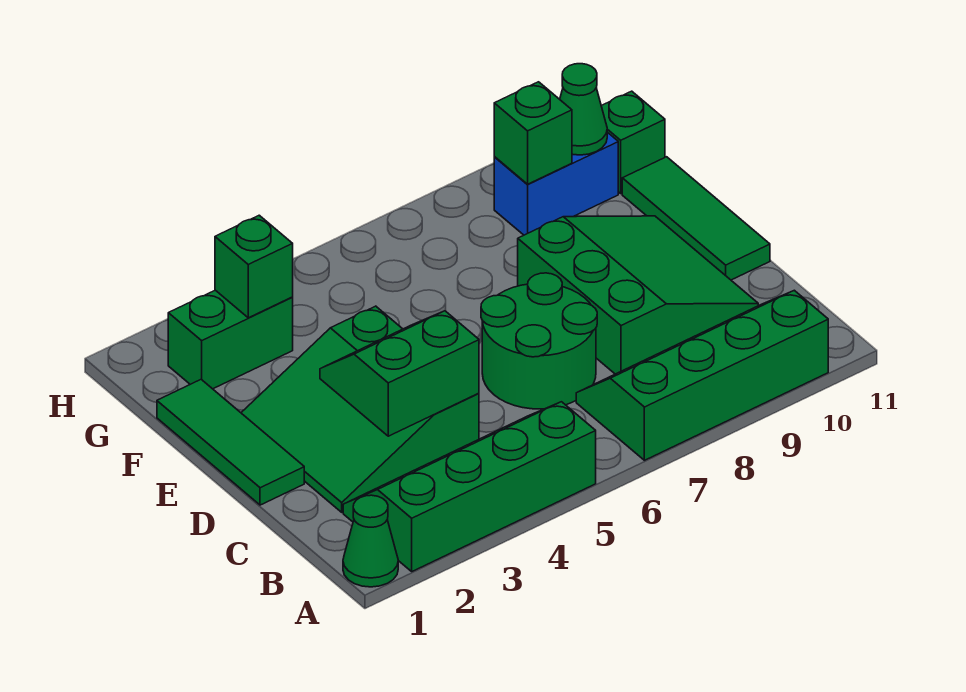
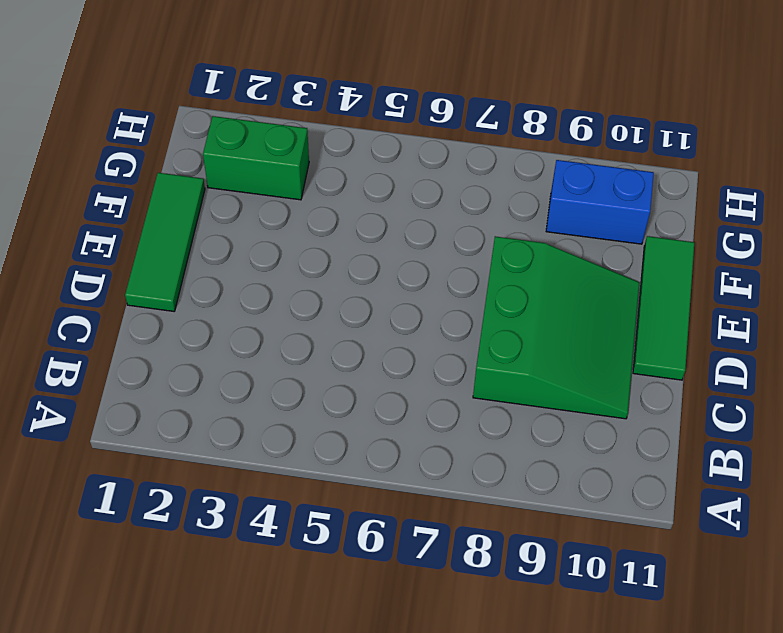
none -> green cone A1 level 1
none -> green slope A2:B5 level 1 top A
none -> green slope A7:B10 level 1 top A

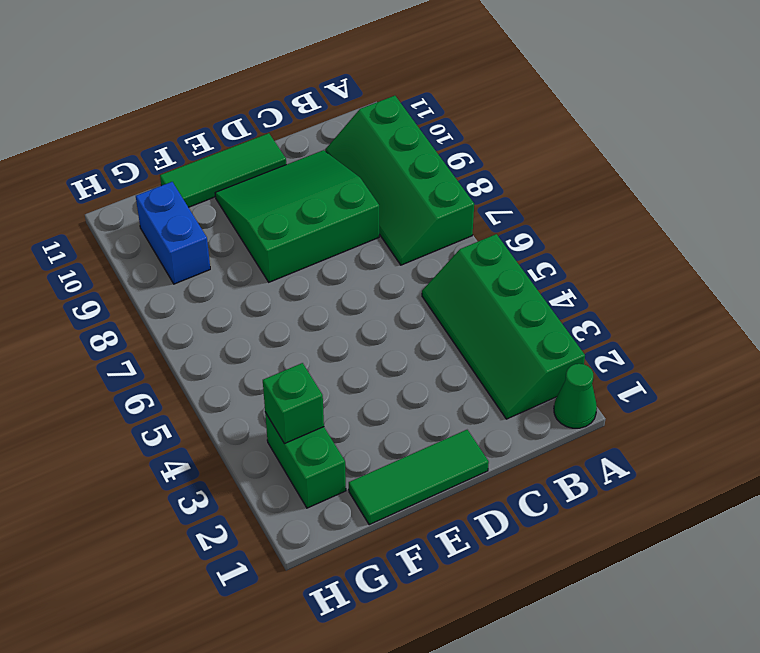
none -> green slope C2:E4 level 1 top 4
none -> green round brick C6:D7 level 1
none -> green brick G11 level 1

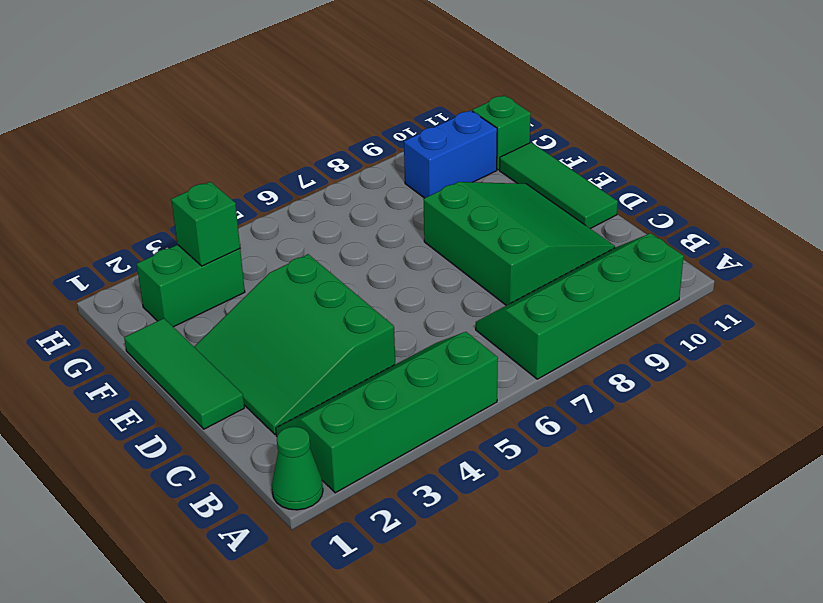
none -> green round brick C6:D7 level 1
none -> green slope C3:D4 level 2 top C
none -> green brick G9 level 2

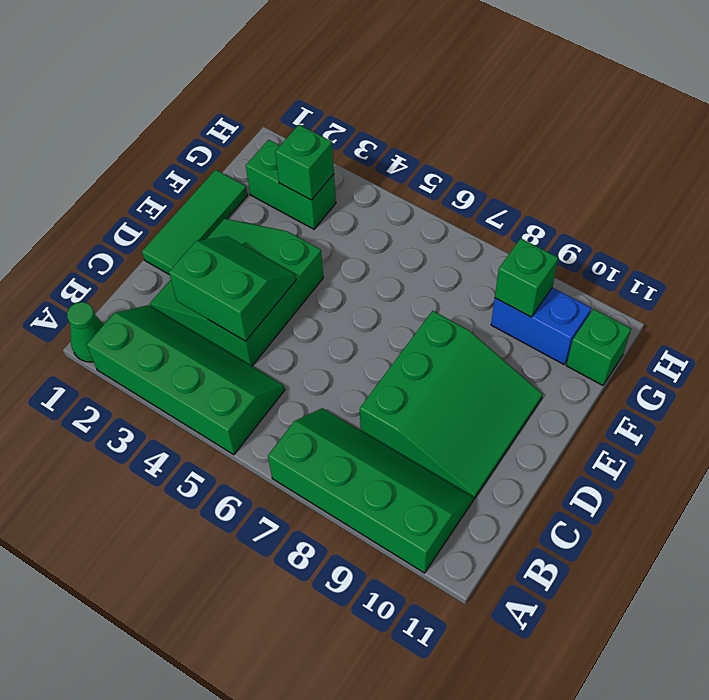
none -> green round brick C6:D7 level 1
none -> green tile D11:F11 level 1
none -> green cone G10 level 2

